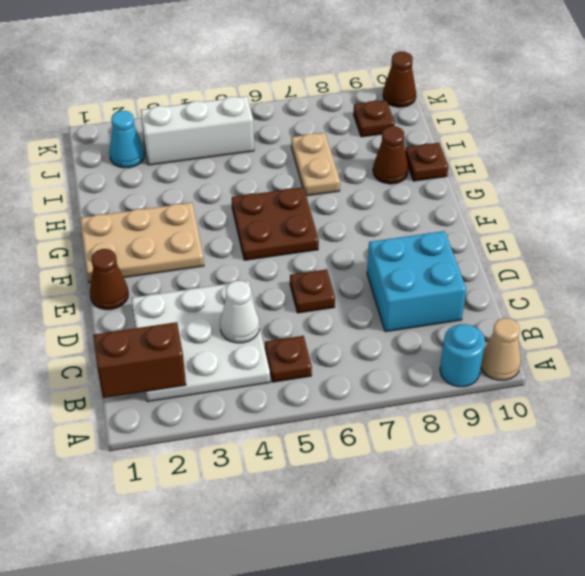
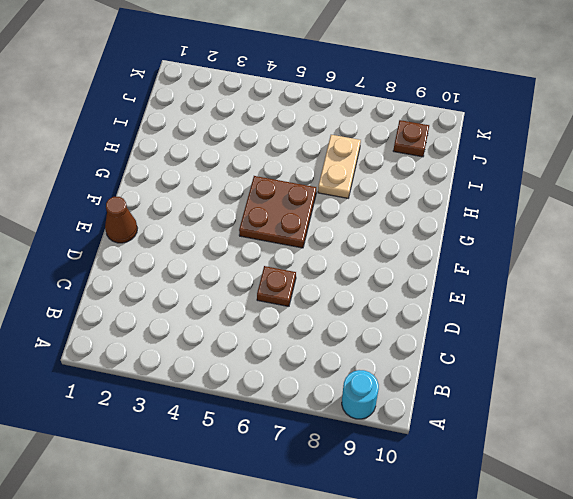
none -> tan cone A10 level 1
none -> white plate B2:D4 level 1
none -> brown plate B5 level 1

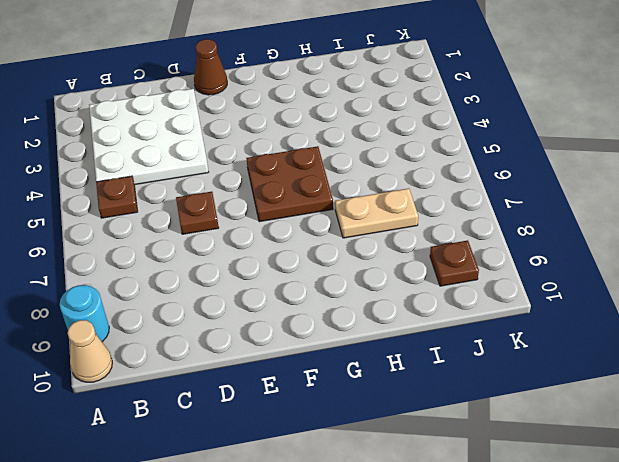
none -> cyan brick C8:D9 level 1
none -> tan plate F1:G3 level 1
none -> brown cone H9 level 1

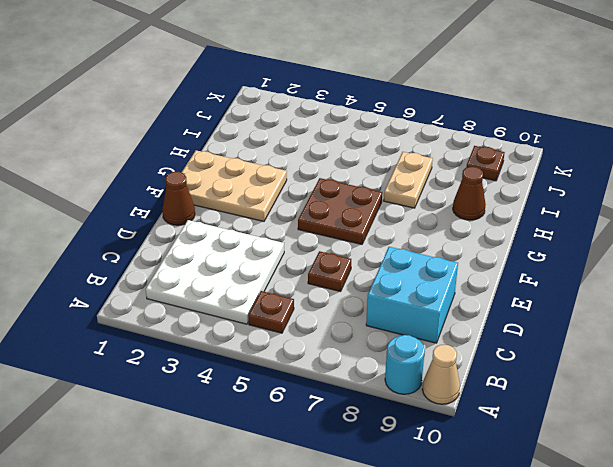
none -> brown plate H10 level 1
none -> cyan cone J2 level 1
none -> white brick J3:J5 level 1

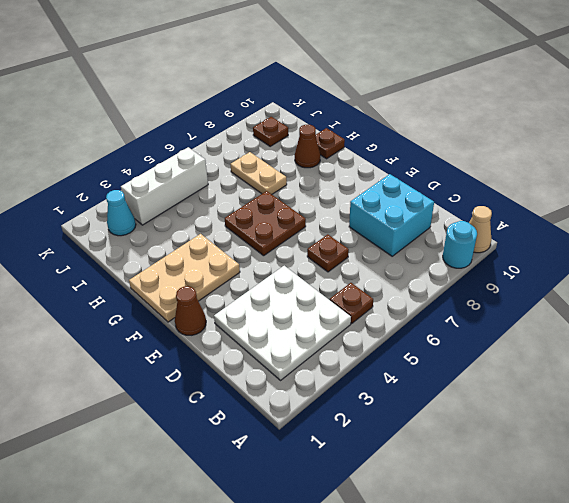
none -> brown cone K10 level 1
none -> brown brick B1:B2 level 2
none -> white cone C4 level 2

